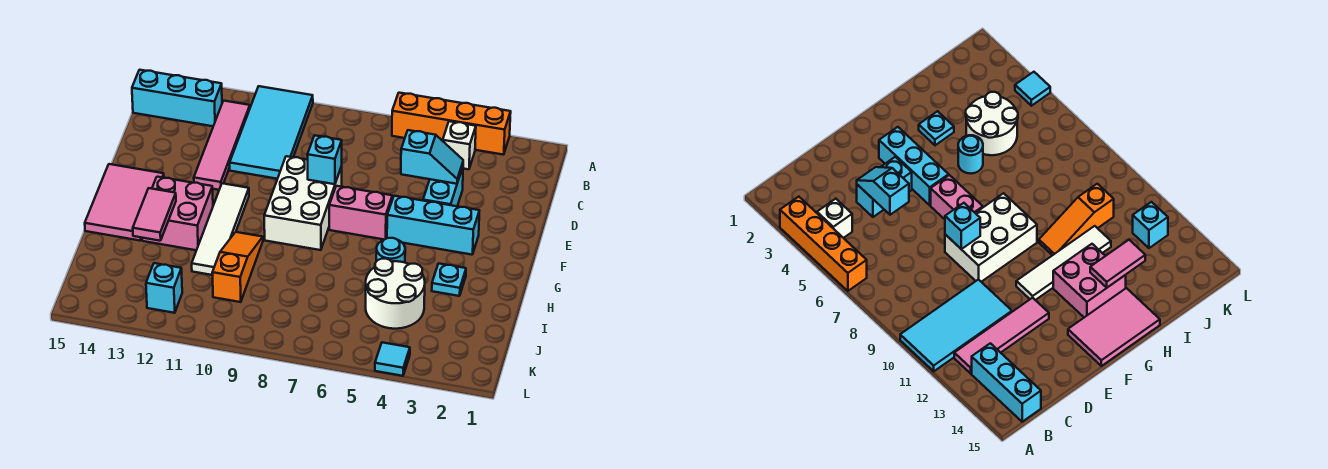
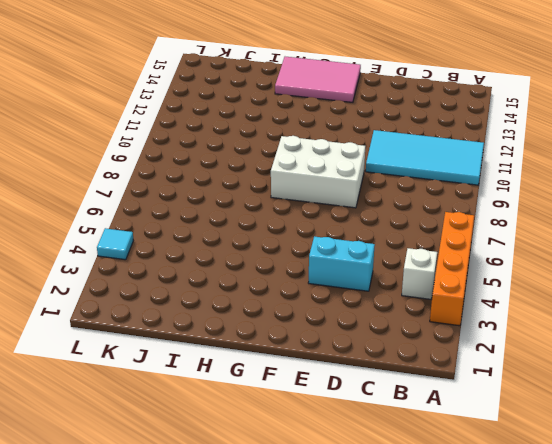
none -> pink tile B12:E12 level 1
none -> cyan brick B13:B15 level 1
none -> cyan brick F3:F5 level 1

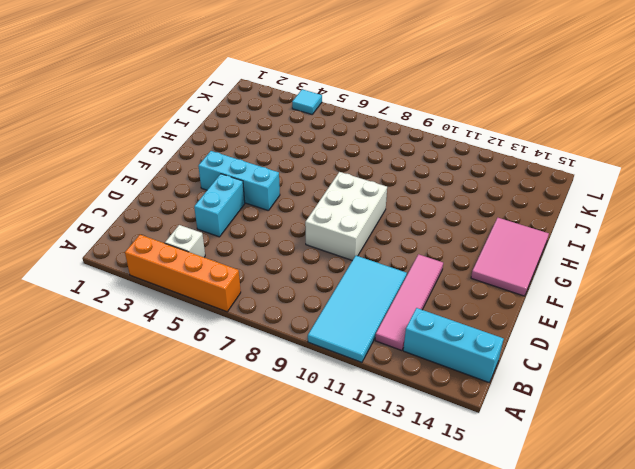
none -> pink brick F6:F7 level 1
none -> white tile F11:I11 level 1
none -> pink brick G12:H13 level 1

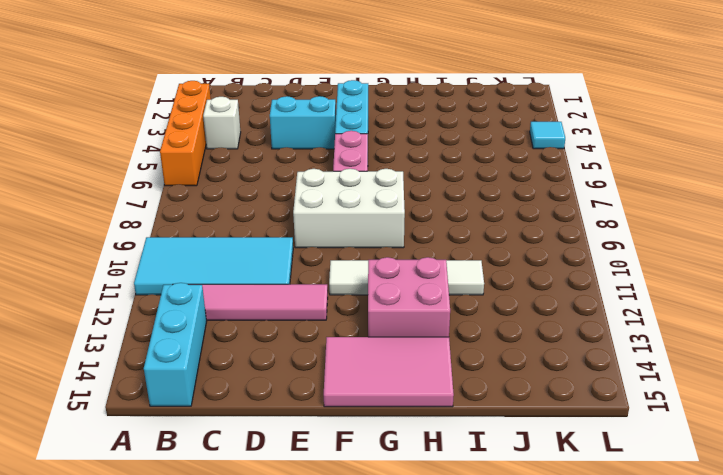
none -> cyan plate H3 level 1
none -> cyan round brick H5 level 1
none -> orange slope H10:J10 level 1 top J

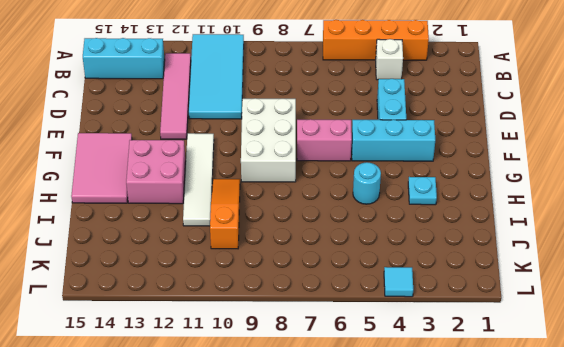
none -> white round brick I4:J5 level 1
none -> cyan brick K12 level 1
none -> cyan slope D4:D5 level 2 top 5

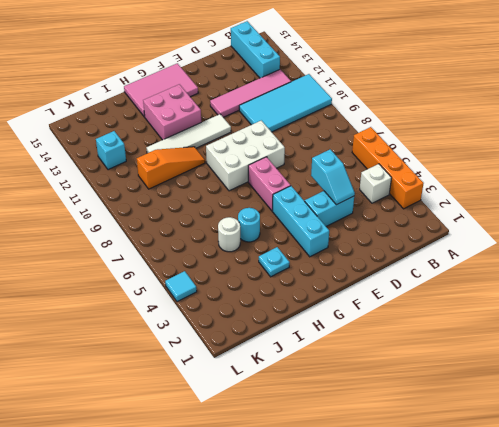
white round brick I5 level 1 -> white round brick I4:J5 level 1
none -> cyan brick E8 level 2
none -> pink tile H13:I13 level 2

